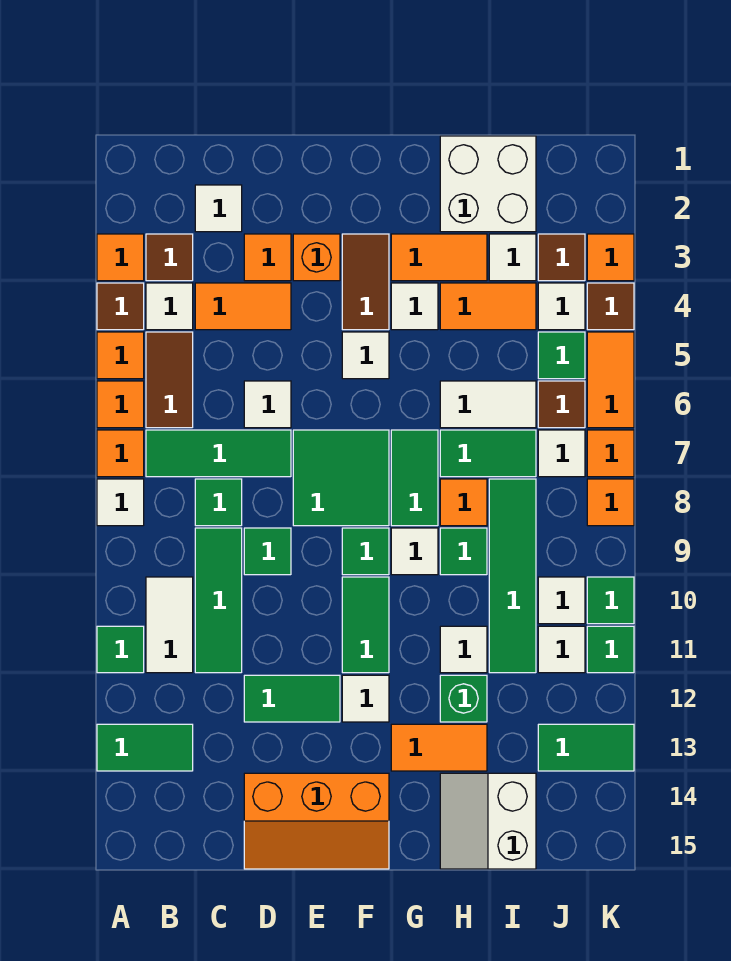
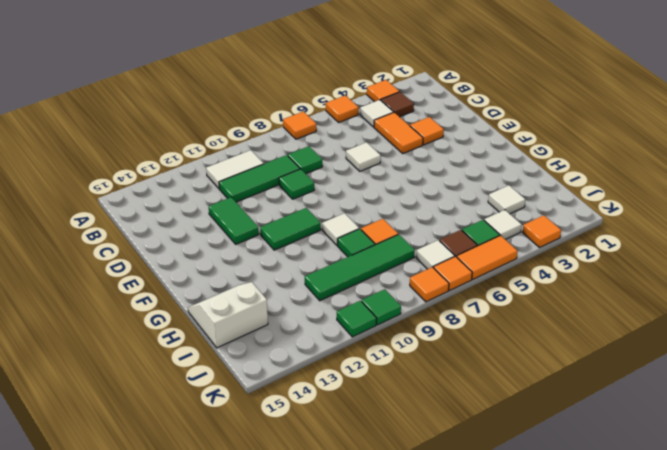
none -> brown tile A4 level 1
none -> orange tile A6 level 1
none -> white tile A8 level 1
none -> green tile A11 level 1

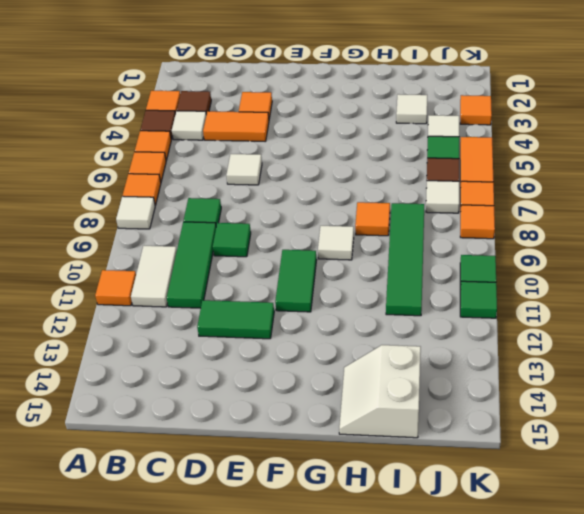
orange tile A11 level 1 -> green tile A11 level 1
none -> green tile A13:B13 level 1
none -> brown tile B5:B6 level 1
none -> green tile B7:D7 level 1
none -> white tile C2 level 1

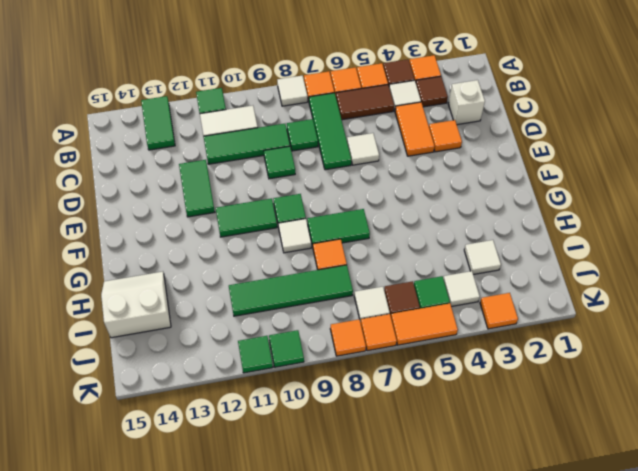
white brick C2 level 1 -> white tile C2 level 1
none -> orange slope D14:F15 level 1 top 14
none -> orange brick E3 level 1
none -> green tile E7:F8 level 1
none -> brown tile F3:F4 level 1

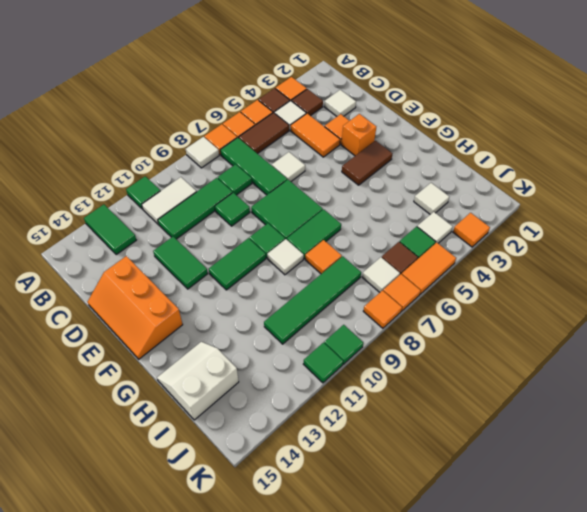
none -> white tile F5 level 1
none -> white tile F12 level 1
none -> orange tile G3:H3 level 1
none -> white tile G4 level 1

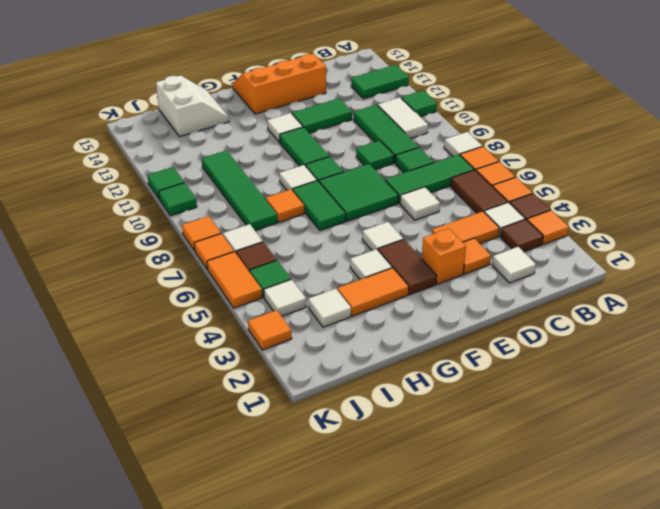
none -> orange tile G13:H13 level 1
none -> white brick H1:I2 level 1
none -> orange tile H4:I4 level 1
none -> white tile H6:I6 level 1

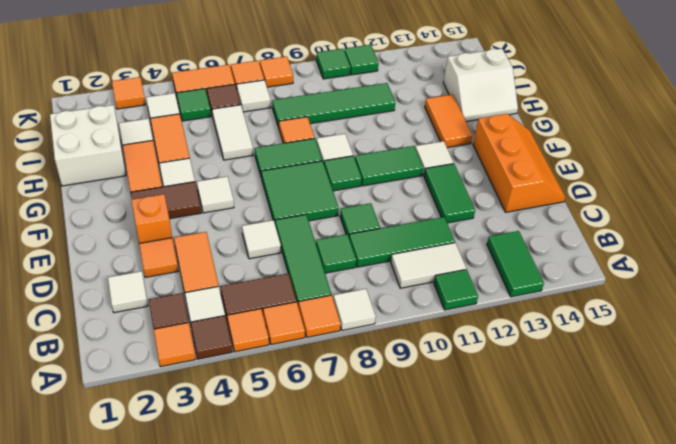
none -> green tile H7:I7 level 1
none -> green tile H9 level 1
none -> white tile H11 level 1
none -> green brick H12 level 1

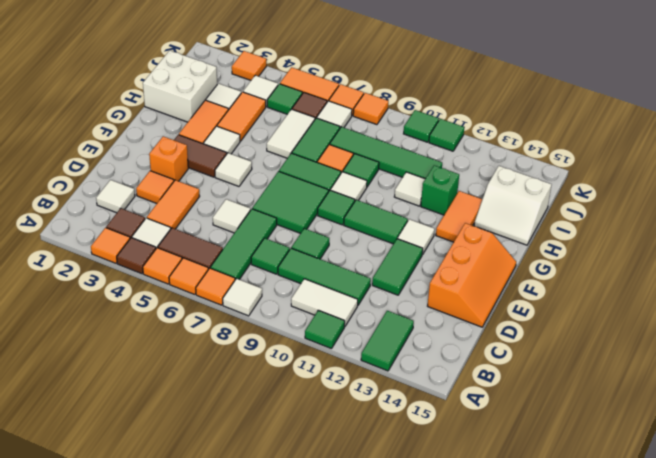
none -> brown tile J3 level 1
none -> white tile J10 level 1
none -> white tile J11 level 1
none -> green tile J13:K13 level 1

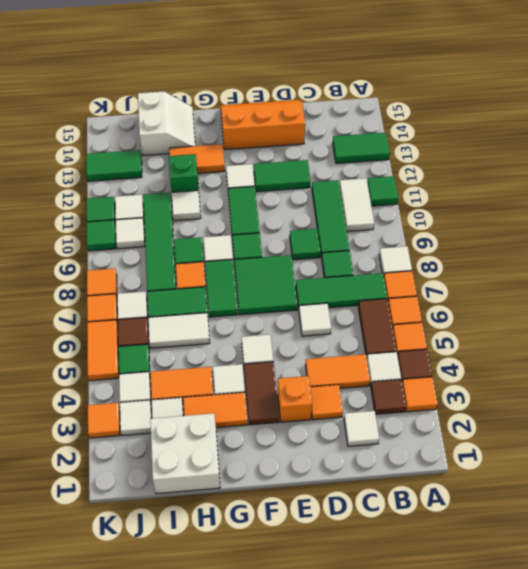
white tile J3 level 1 -> brown tile J3 level 1
none -> brown tile K4 level 1

